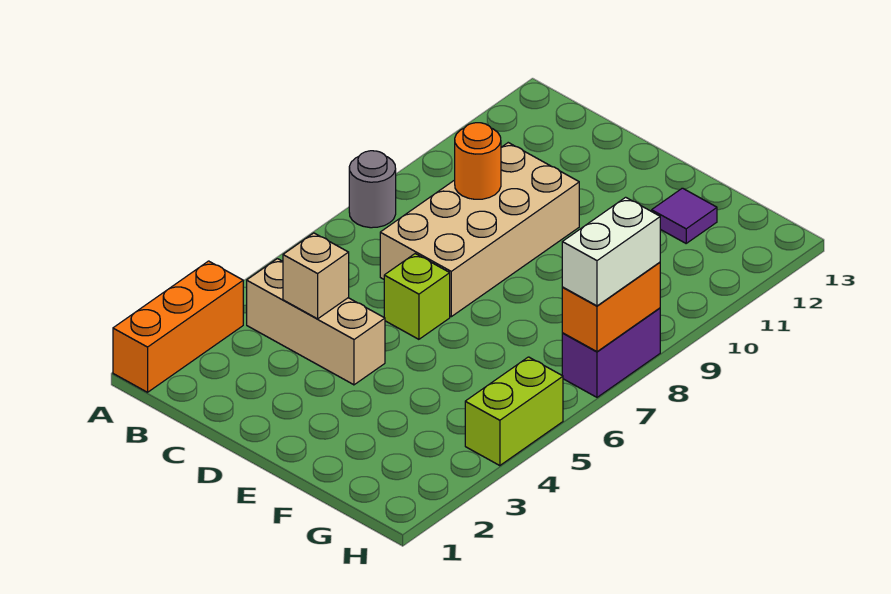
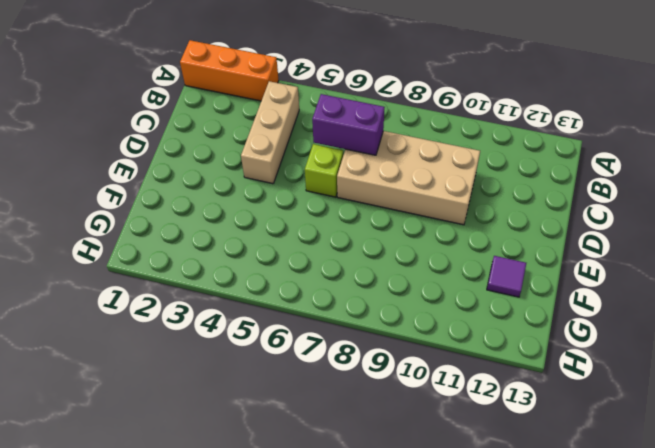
purple brick C6:C7 level 2 -> purple brick H7:H8 level 1
none -> grey round brick A8 level 1
none -> lime brick H4:H5 level 1
none -> tan brick C4 level 2

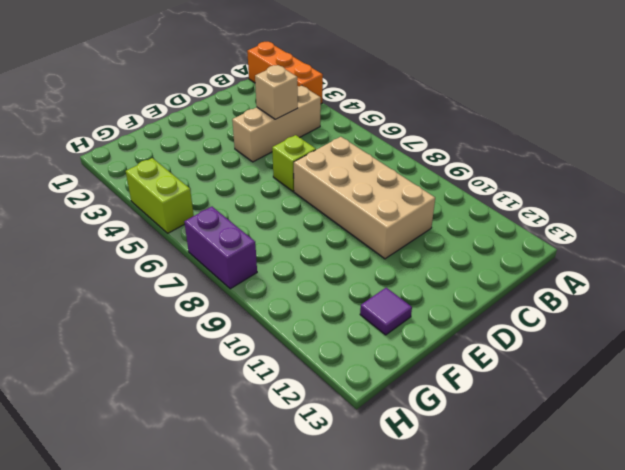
none -> grey round brick A8 level 1
none -> orange round brick C9 level 2
none -> orange brick H7:H8 level 2

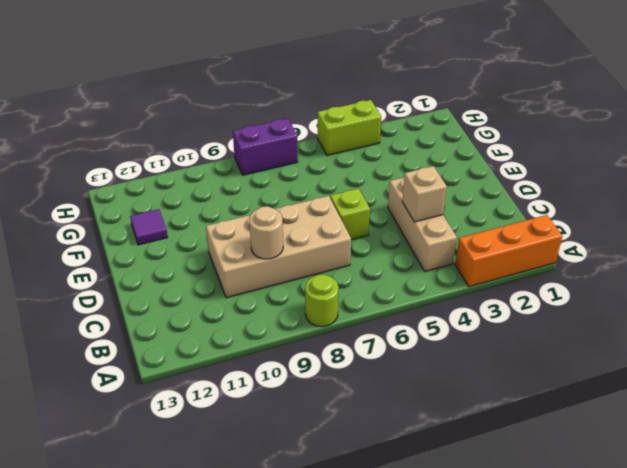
lime round brick A8 level 1 -> grey round brick A8 level 1
tan round brick C9 level 2 -> orange round brick C9 level 2
none -> orange brick H7:H8 level 2
none -> white brick H7:H8 level 3

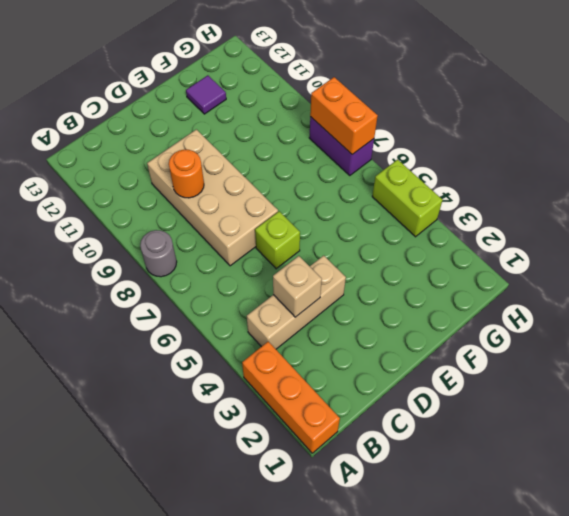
none -> white brick H7:H8 level 3

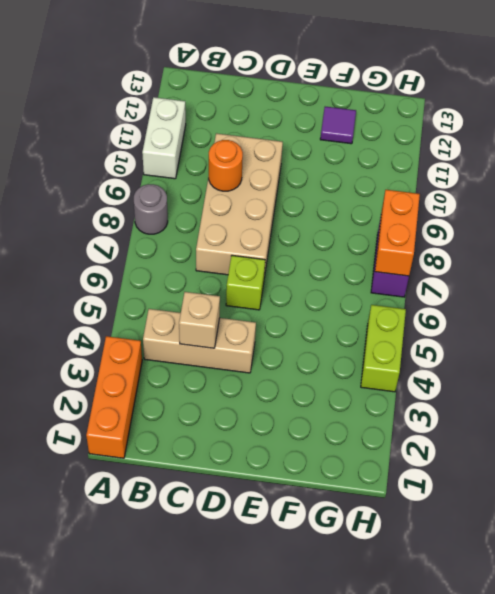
white brick A10:A11 level 1 -> white brick H7:H8 level 3

